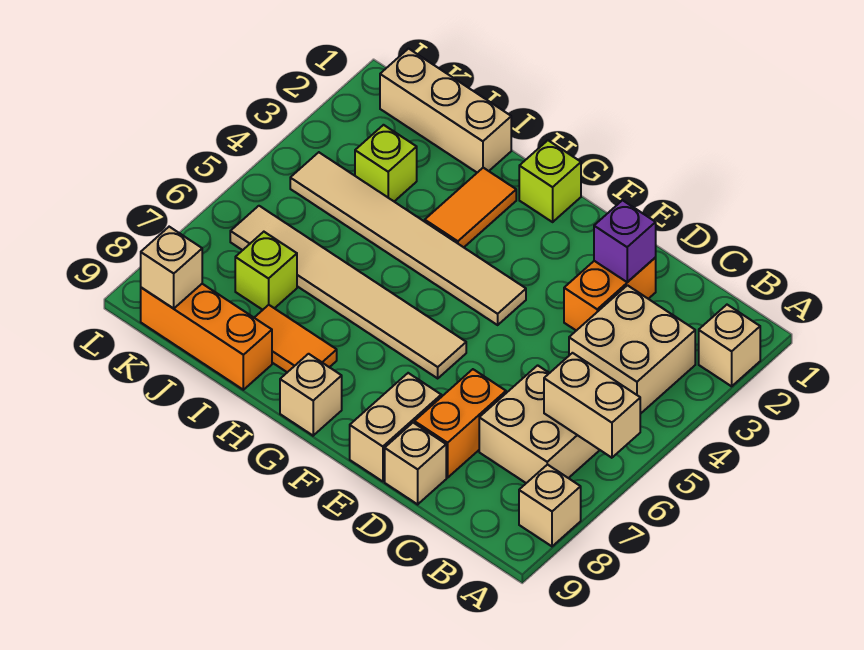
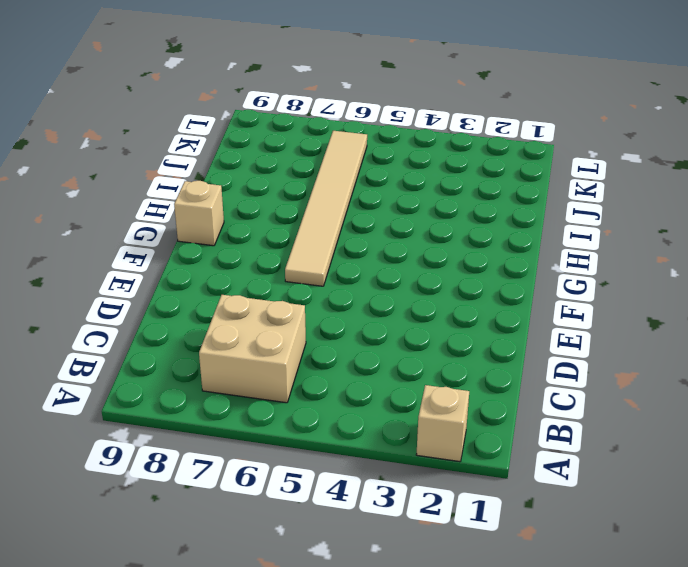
none -> tan brick A8 level 1
none -> tan brick B3:C4 level 1
none -> orange brick D2:D3 level 1

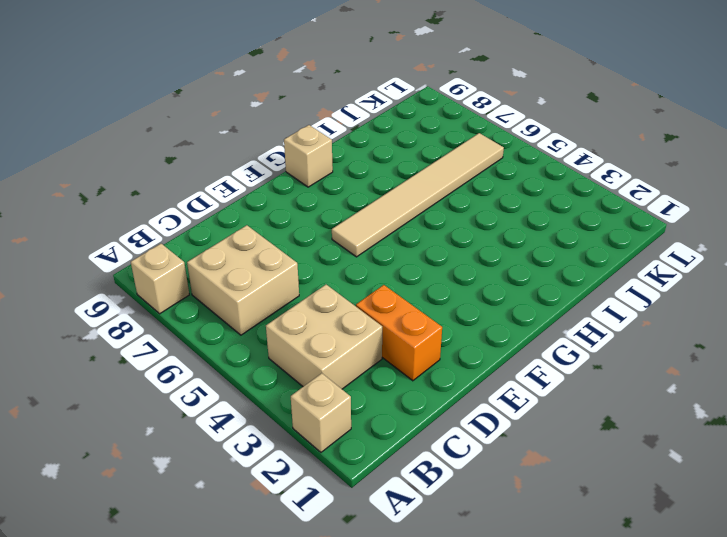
none -> orange brick D7:D8 level 1
none -> tan brick D9 level 1
none -> tan brick E8:E9 level 1

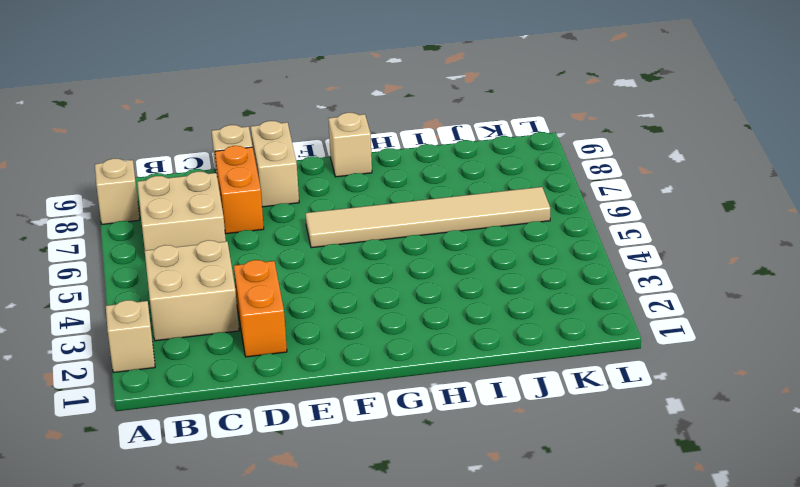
none -> tan tile F4:K4 level 1
none -> lime brick G1 level 1
none -> orange tile H2:H3 level 1

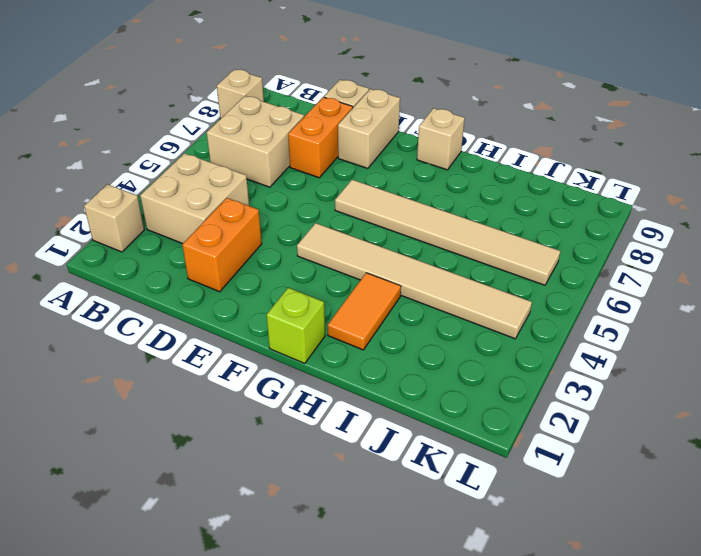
none -> orange tile H8:I8 level 1
none -> tan brick I1:K1 level 1
none -> orange brick I9:K9 level 1

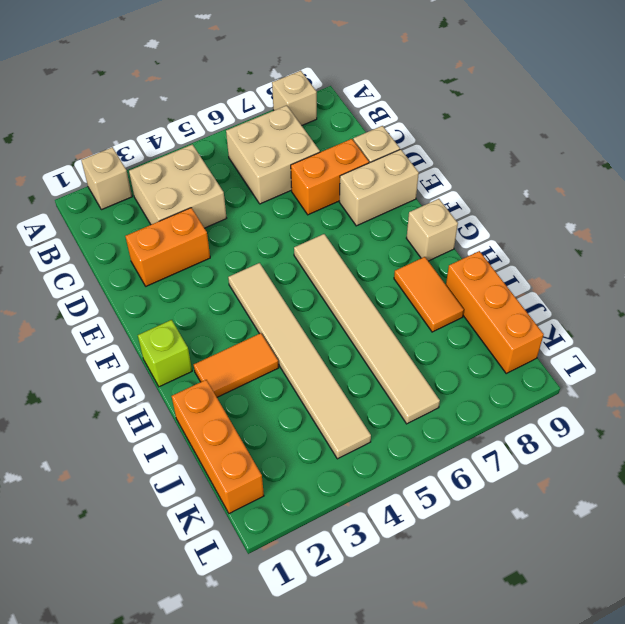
orange brick I1:K1 level 1 -> tan brick I1:K1 level 1
none -> lime brick J3 level 1
none -> lime brick J7 level 1
none -> tan brick A6:B6 level 2

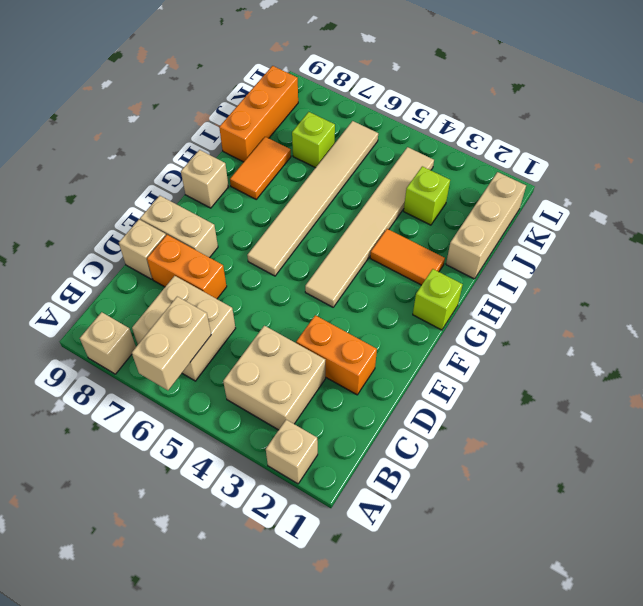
none -> purple brick D2 level 2
none -> tan brick K9 level 2

